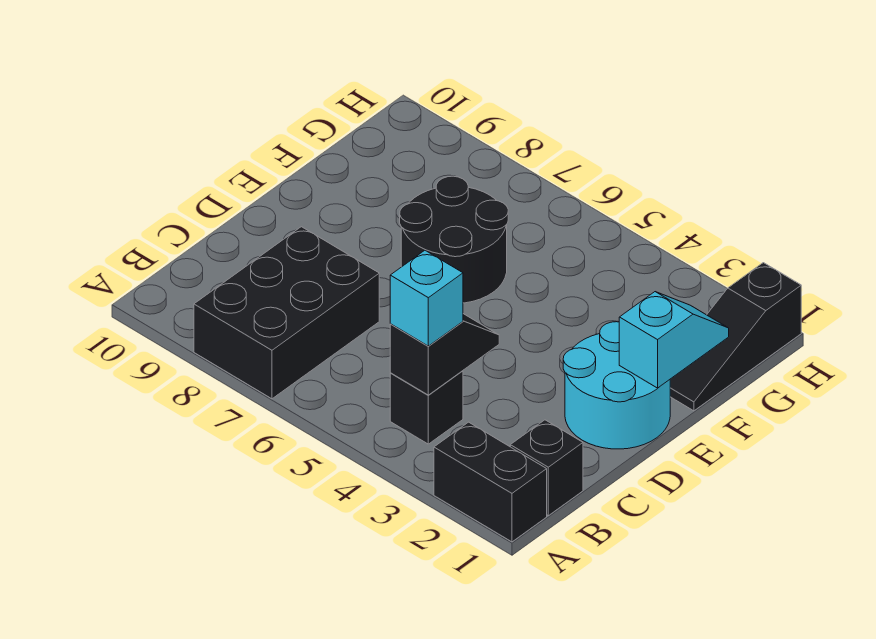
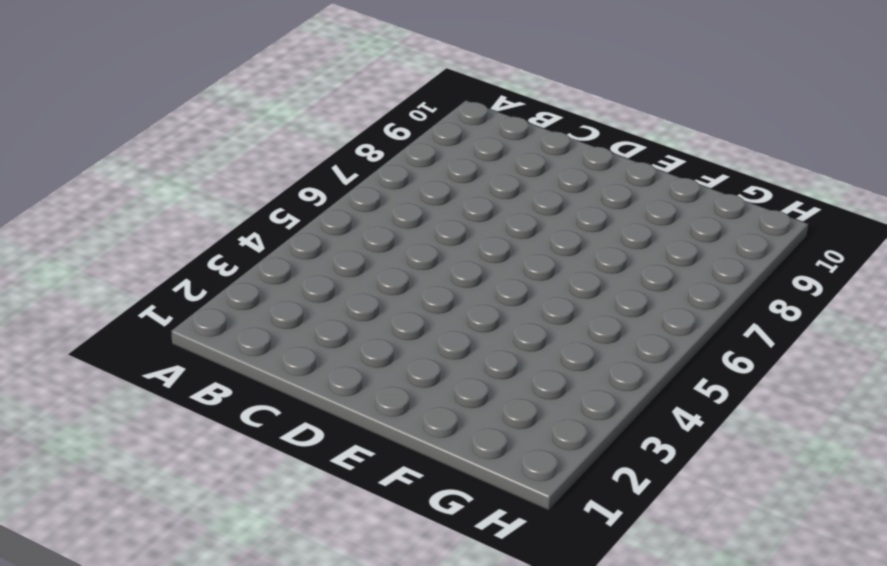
none -> black brick A1:A2 level 1
none -> black brick A7:C8 level 1

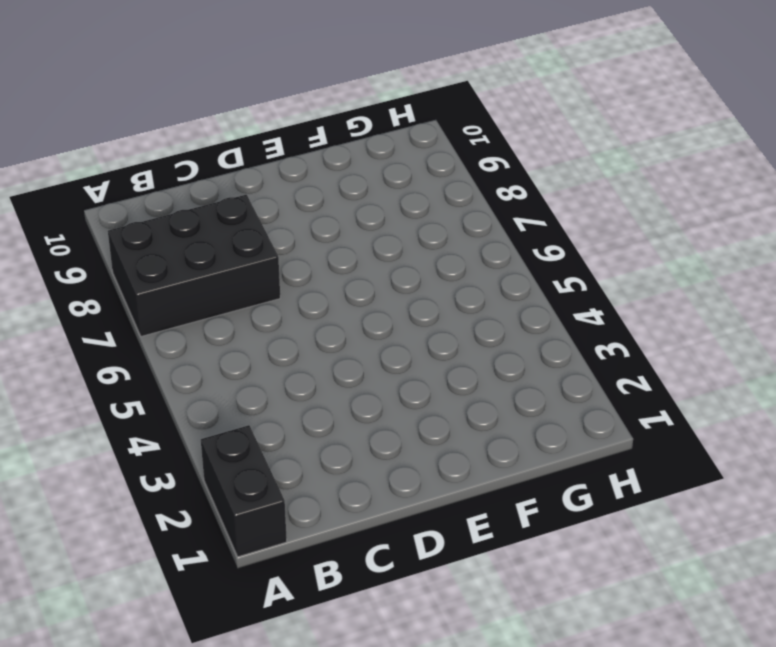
none -> black brick B1 level 1
none -> black brick B4 level 1

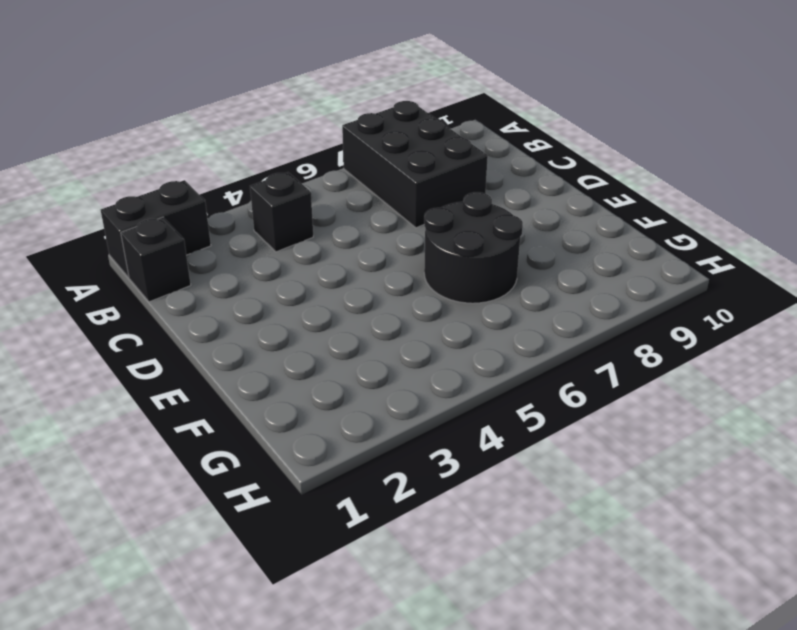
none -> cyan round brick D1:E2 level 1
none -> black slope F1:H1 level 1 top H

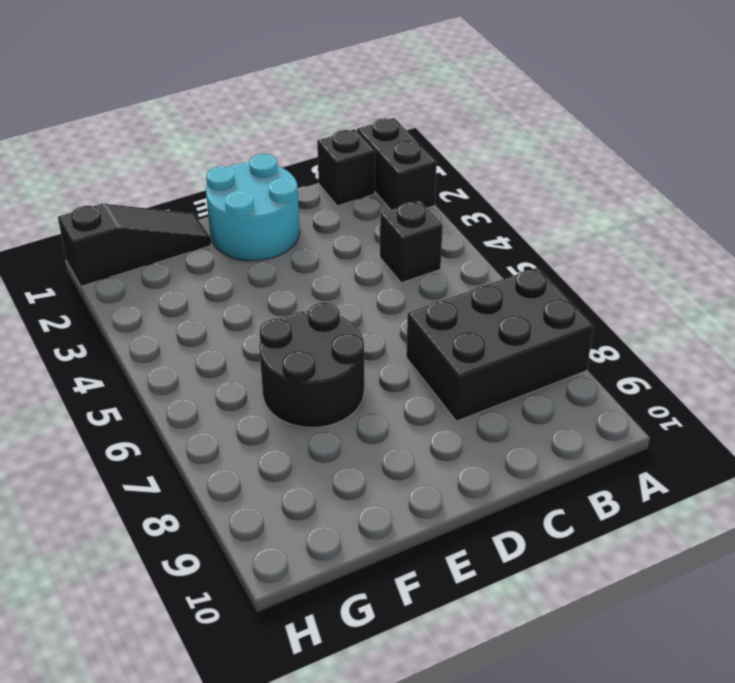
none -> black slope B4:C4 level 2 top B
none -> cyan slope E1:F1 level 2 top E

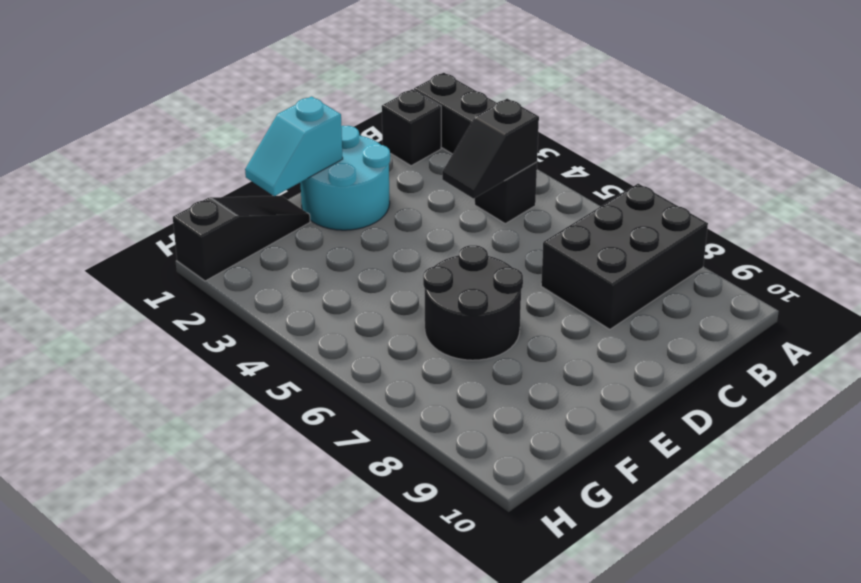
none -> cyan brick B4 level 3

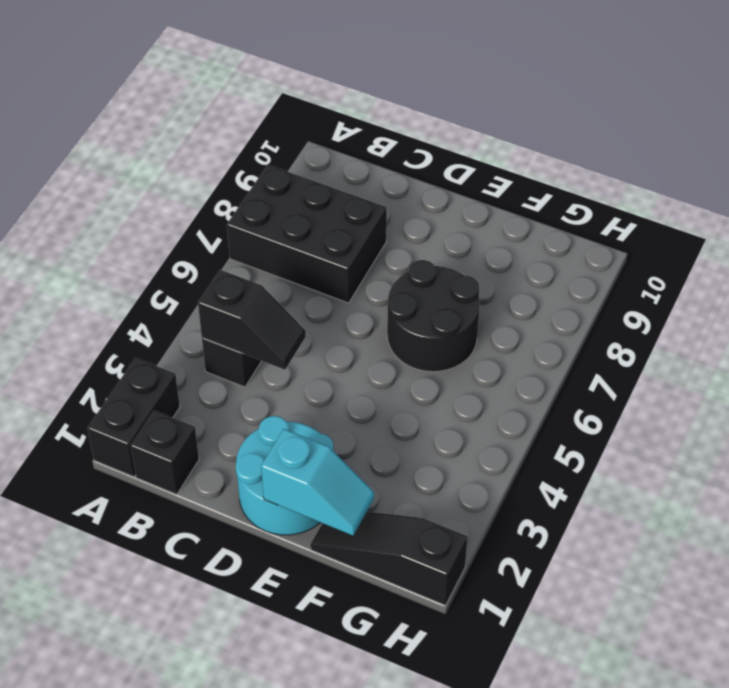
none -> cyan brick B4 level 3

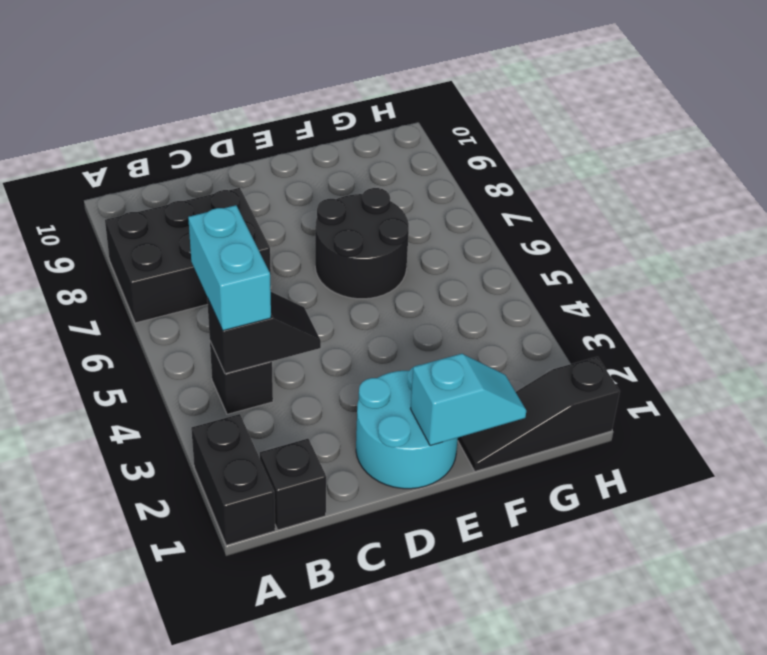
cyan brick B4:B5 level 3 -> cyan brick B4 level 3

